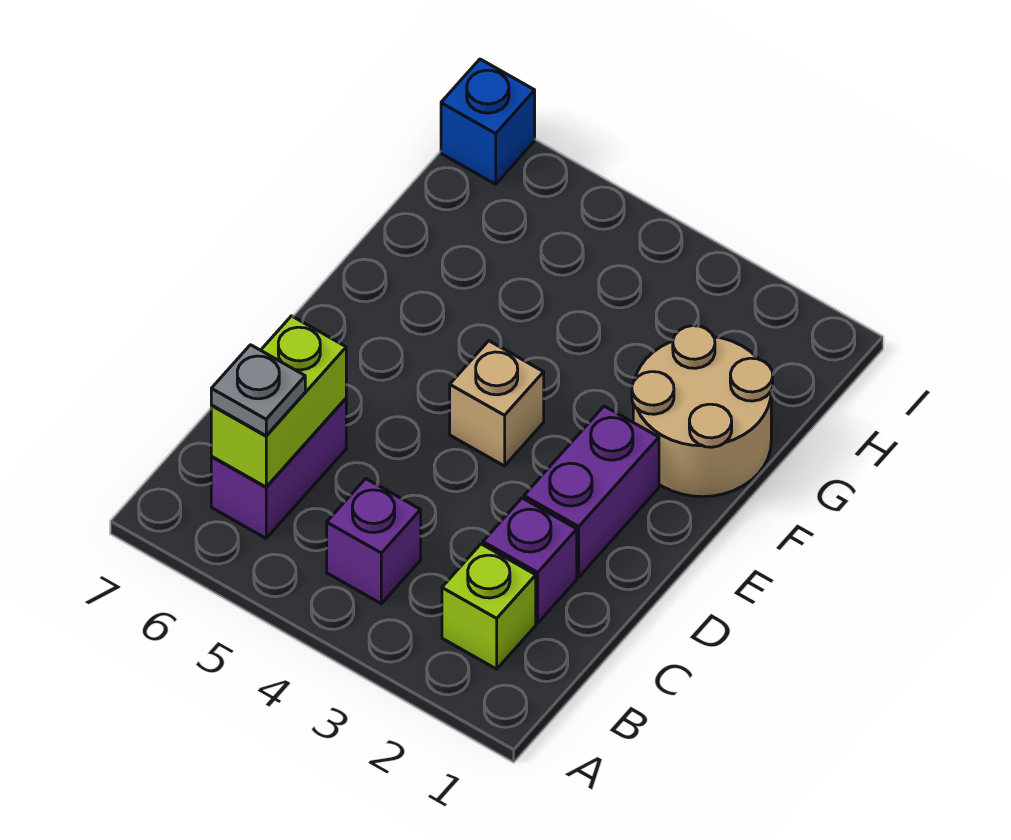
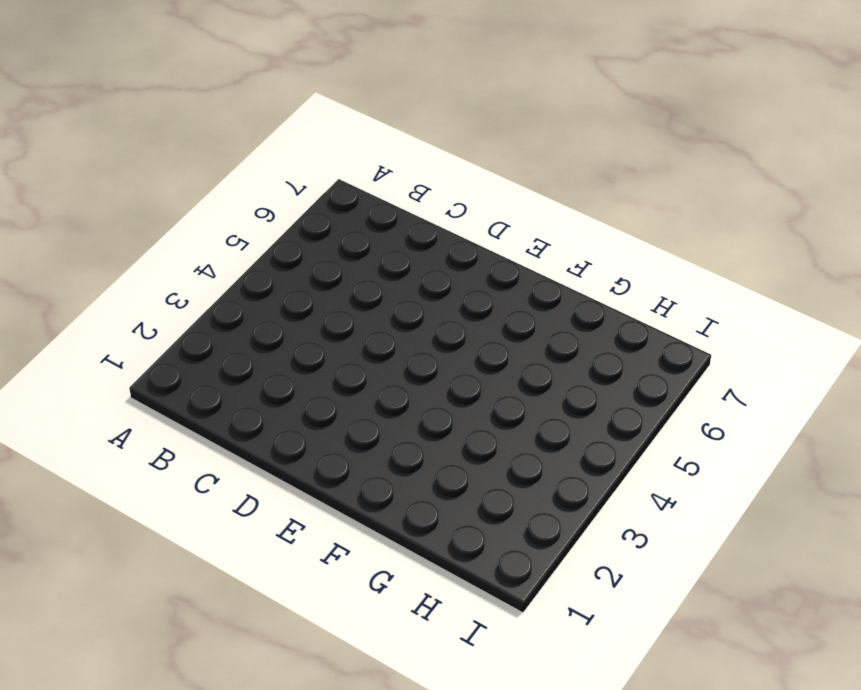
none -> lime brick B2 level 1
none -> purple brick B4 level 1

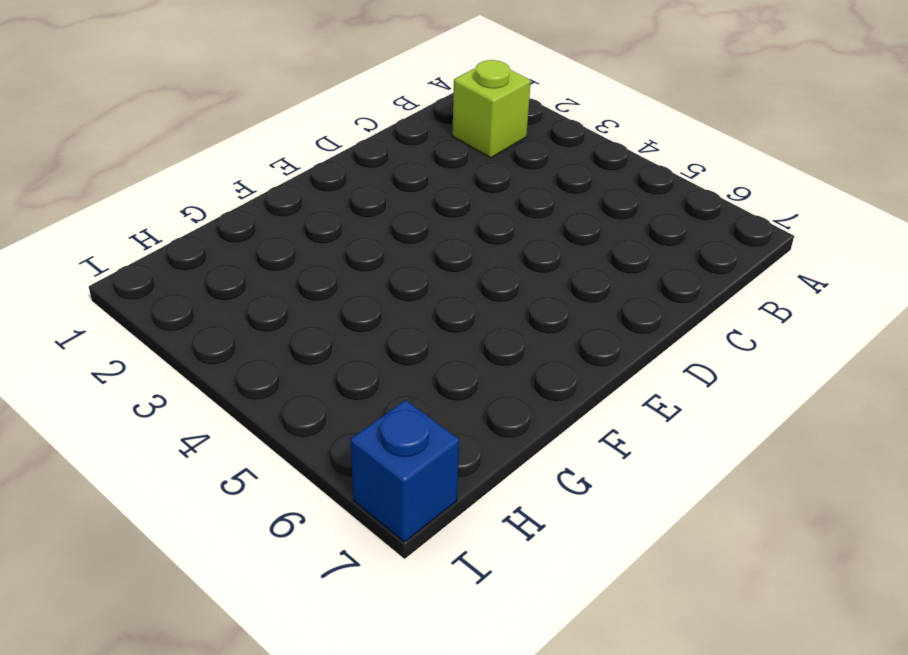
none -> purple brick B4 level 1
none -> purple brick B6:C6 level 1

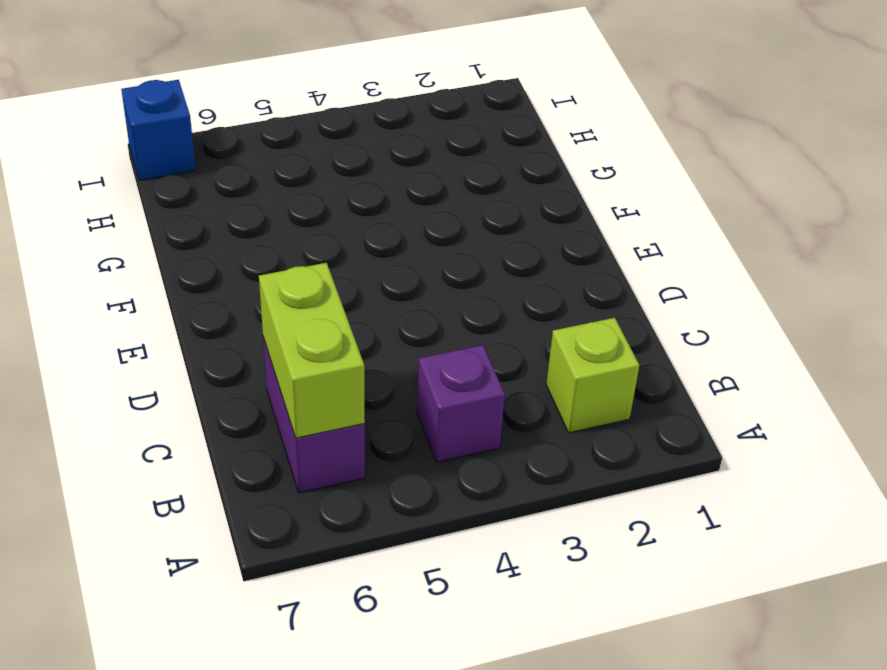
none -> purple brick C2 level 1
none -> purple brick D2:E2 level 1

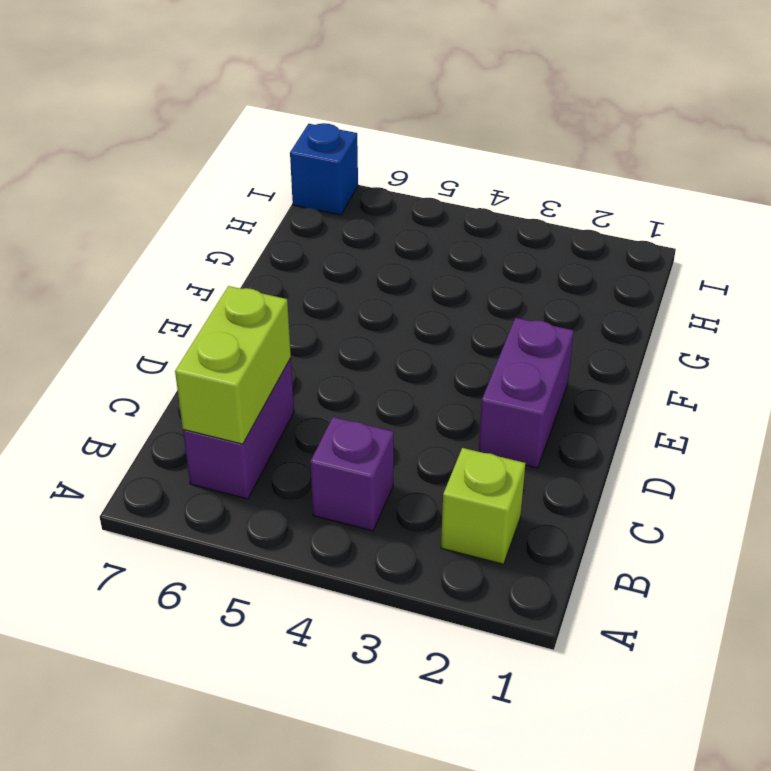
none -> purple brick C2 level 1
none -> tan brick E4 level 1

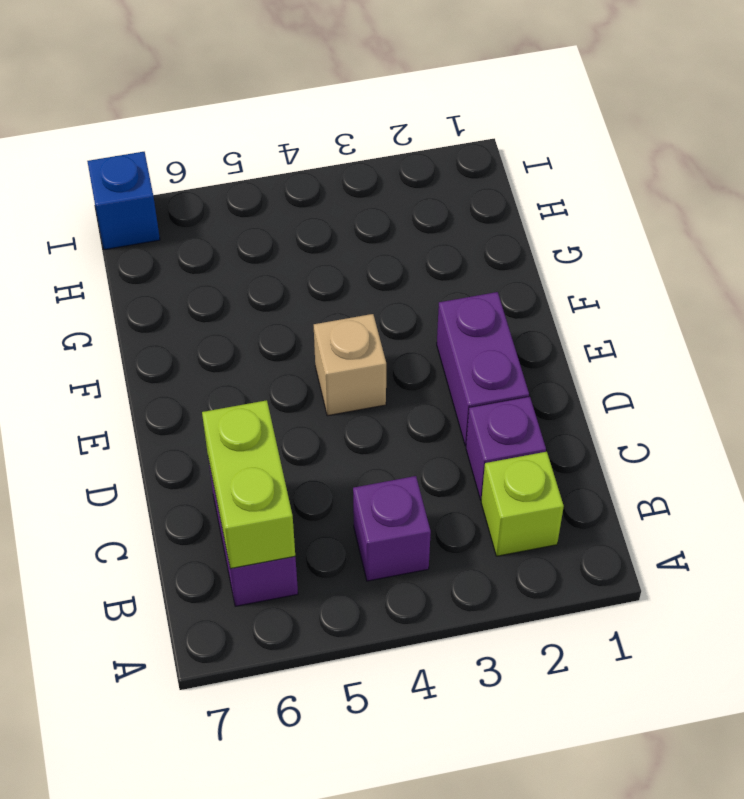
none -> tan round brick F1:G2 level 1
none -> grey plate B6 level 3

